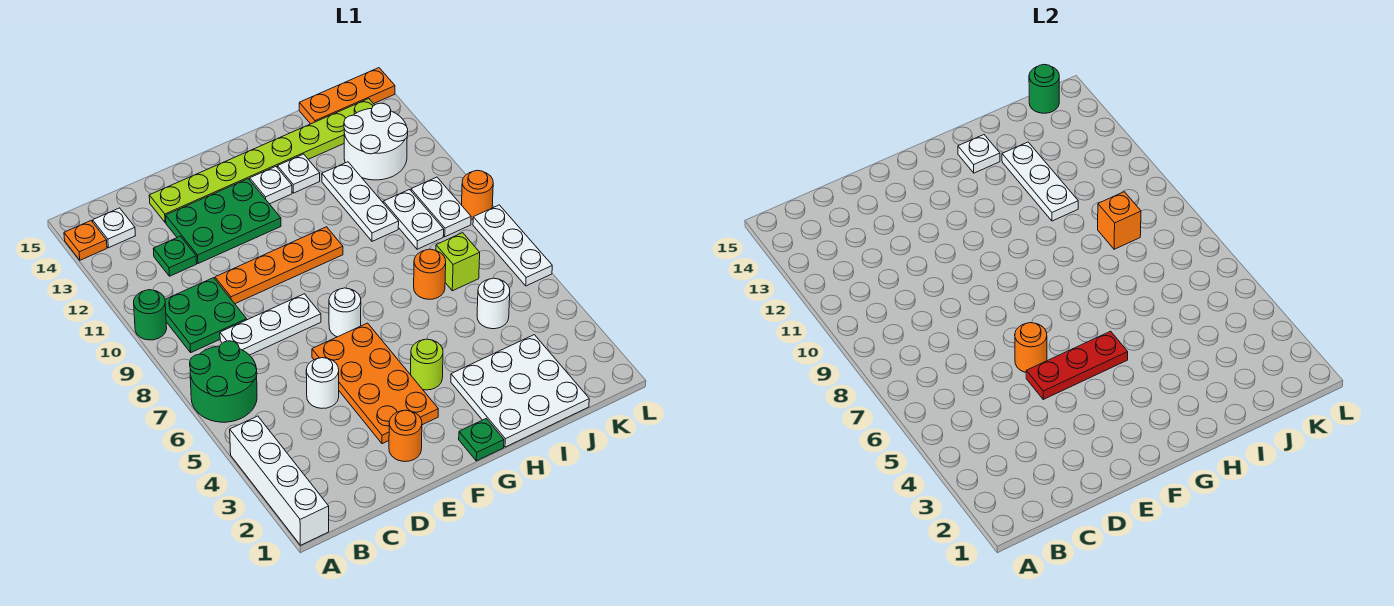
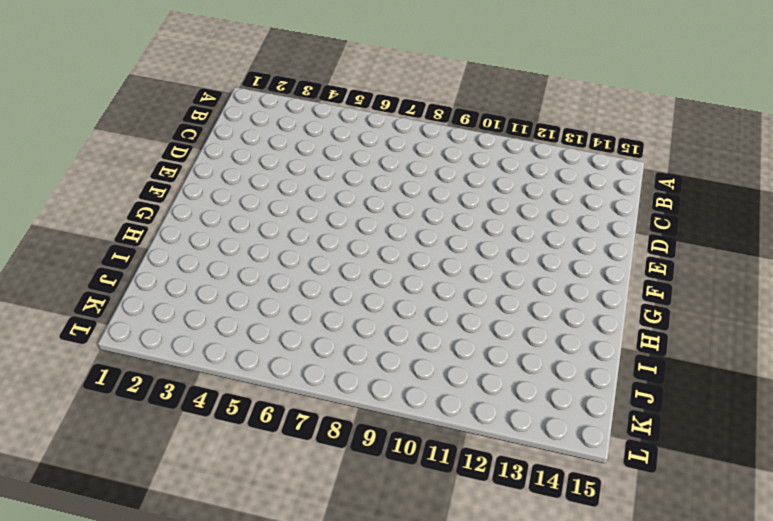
none -> white brick A1:A4 level 1
none -> green round brick A6:B7 level 1
none -> green round brick A10 level 1
none -> orange plate A14 level 1

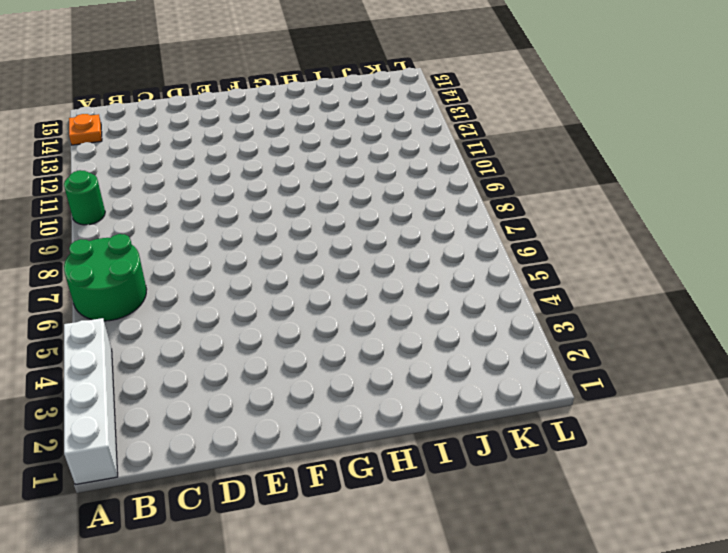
none -> green plate B9:C10 level 1
none -> white plate B14 level 1
none -> white plate C8:E8 level 1
none -> green plate C12 level 1

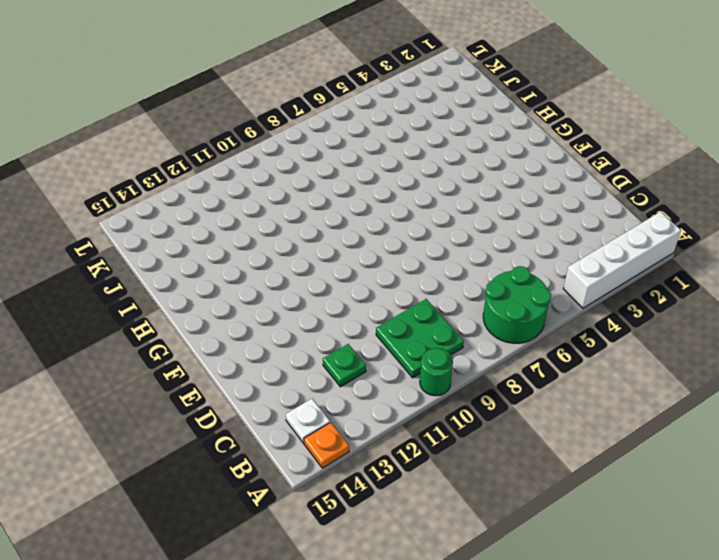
none -> white plate C8:E8 level 1
none -> white round brick D5 level 1
none -> orange plate D10:G10 level 1
none -> green plate D12:F13 level 1

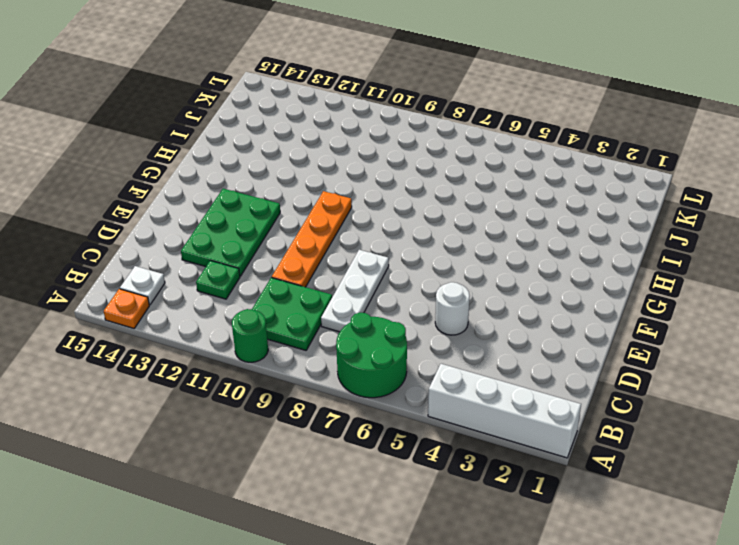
none -> lime plate D14:K14 level 1
none -> orange round brick E2 level 1
none -> orange plate E3:F6 level 1
none -> white round brick F7 level 1

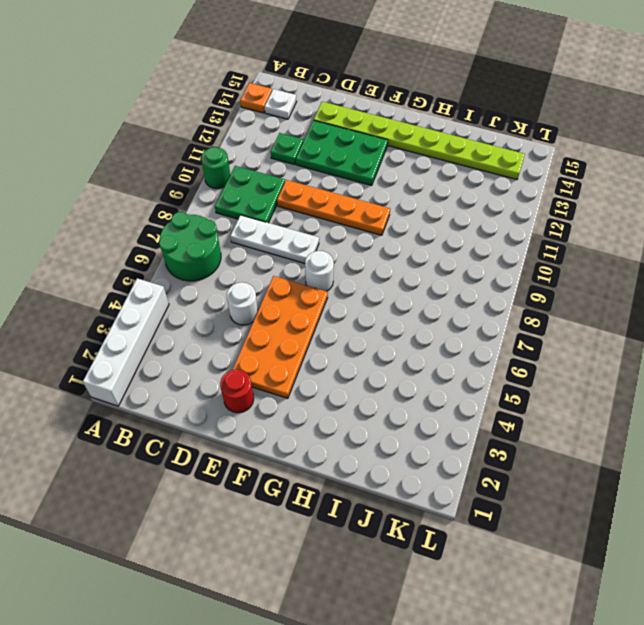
red round brick E2 level 1 -> orange round brick E2 level 1
none -> green plate G1 level 1
none -> lime round brick G4 level 1
none -> white plate G13 level 1
none -> white plate H1:J3 level 1

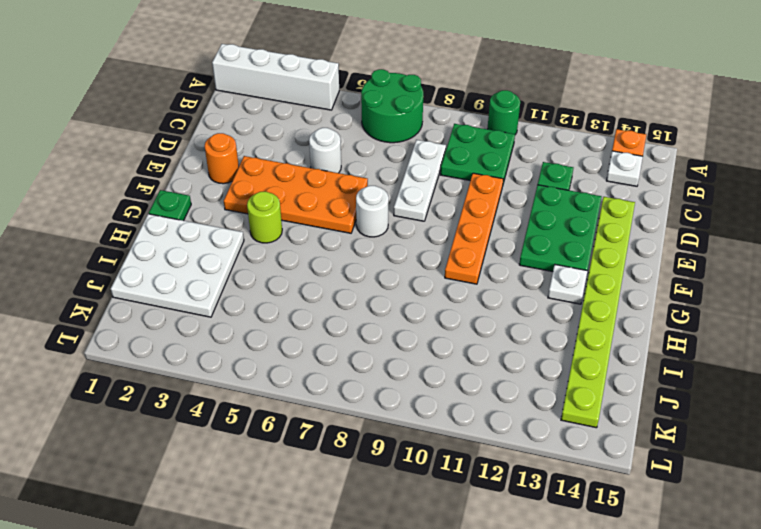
none -> white plate H13 level 1
none -> orange round brick I7 level 1
none -> white plate I10:I12 level 1
none -> white round brick J5 level 1

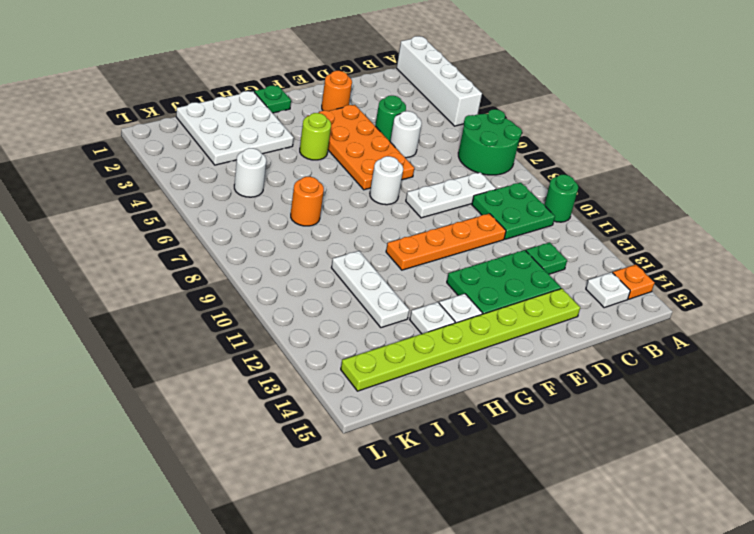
green round brick D4 level 1 -> green round brick K15 level 2
none -> lime brick J7 level 1
none -> white plate J9:J10 level 1
none -> white round brick J12:K13 level 1
none -> orange plate J15:L15 level 1

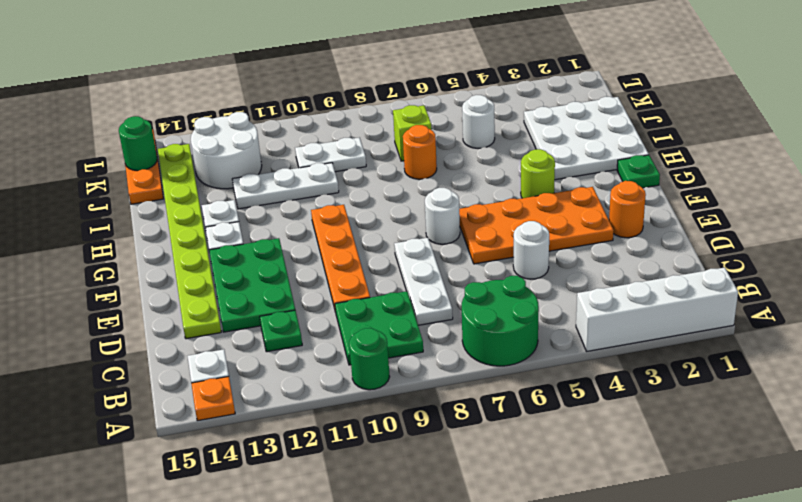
none -> white plate K9:K10 level 1
none -> white plate L6:L8 level 1
none -> orange round brick L9 level 1
none -> red plate E5:G5 level 2

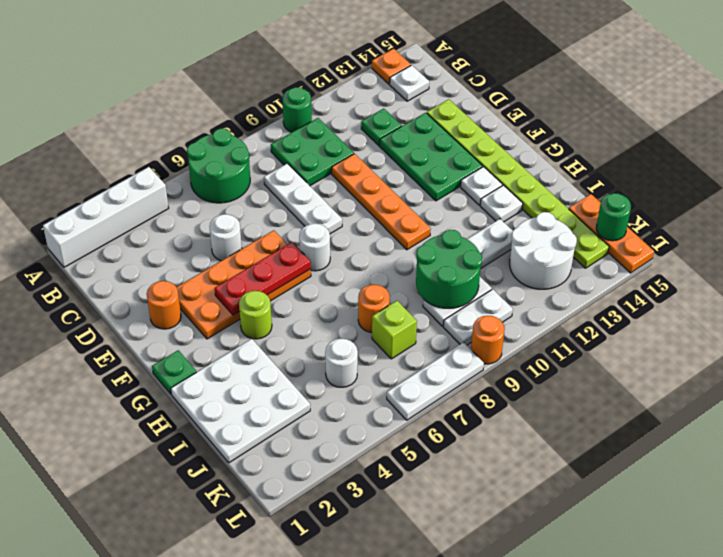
red plate F4:F6 level 2 -> red plate E5:G5 level 2
green round brick I9:J10 level 2 -> orange brick J9 level 2
none -> orange round brick E6 level 2
none -> white plate H14 level 2
none -> white plate I11:I13 level 2

